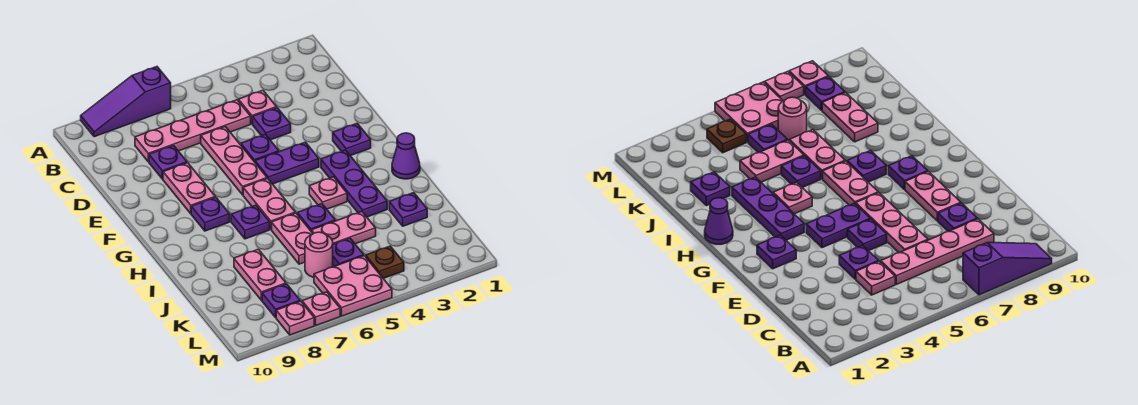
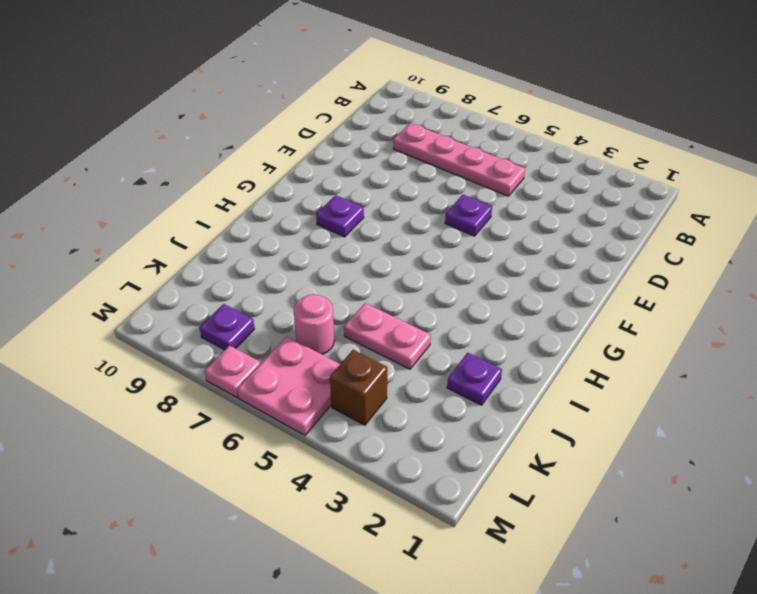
brown brick L4 level 1 -> brown plate L4 level 1
none -> purple slope A7:A9 level 1 top 7
none -> pink plate C4 level 1
none -> purple plate D4 level 1

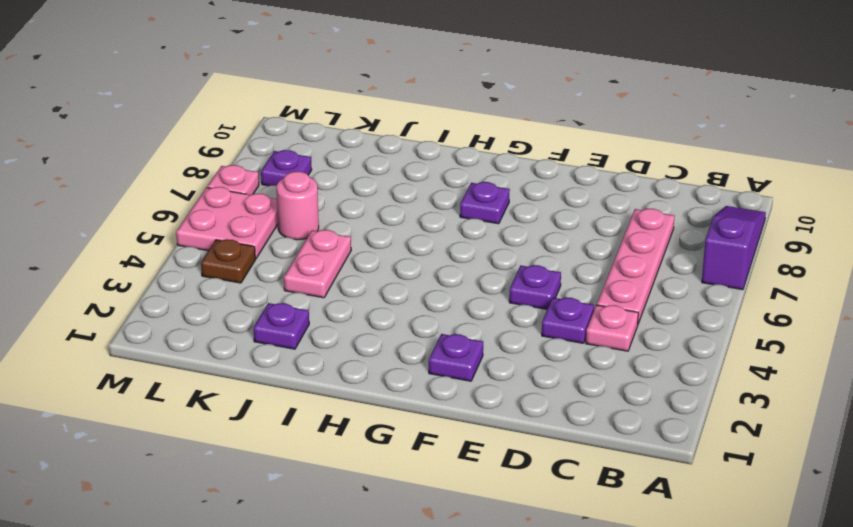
none -> pink plate D6:F6 level 1
none -> purple plate D8 level 1
none -> pink plate E8:F8 level 1

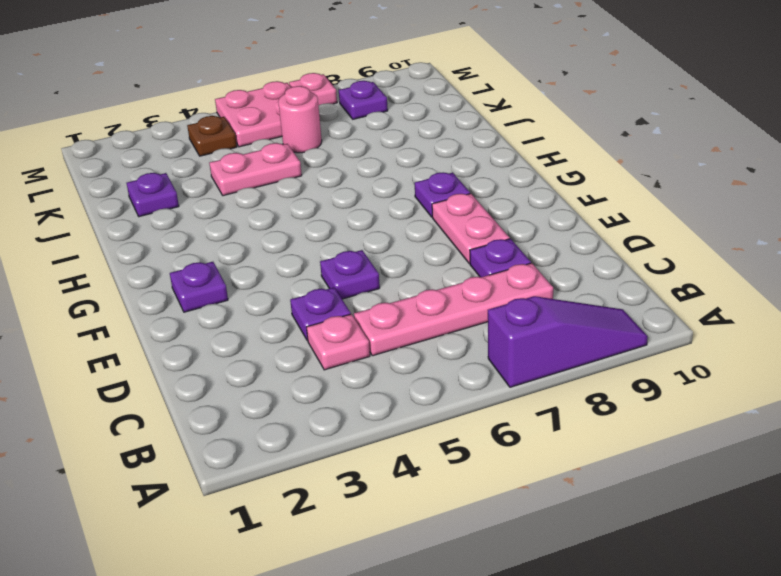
none -> pink plate D6:F6 level 1
none -> purple plate F4:F5 level 1
none -> purple plate G3:I3 level 1

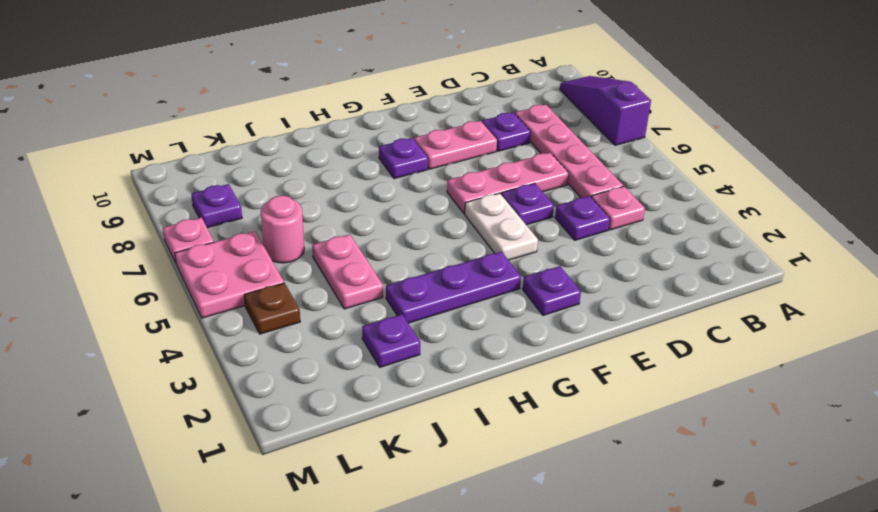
white plate F4:F5 level 1 -> purple plate F4:F5 level 1
none -> pink plate G6:H6 level 1
none -> purple cone H1 level 1
none -> pink plate H4 level 1

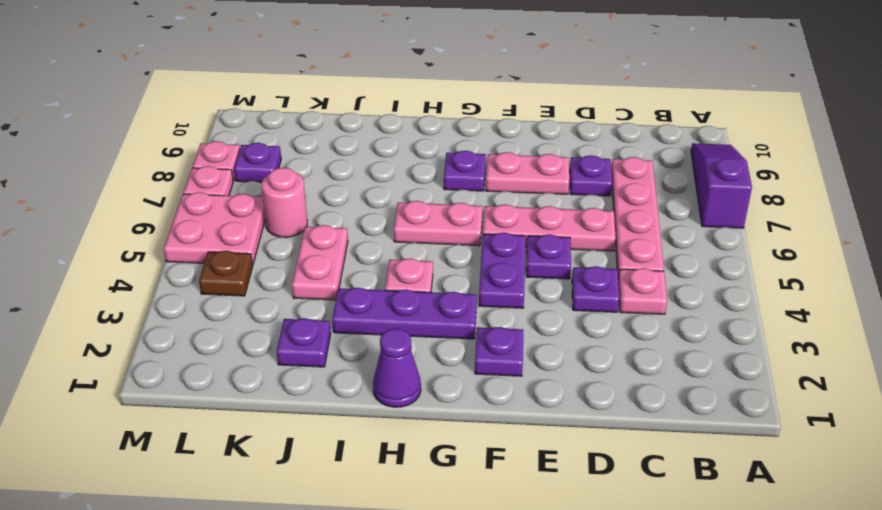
none -> purple plate H7 level 1
none -> purple plate I5 level 1
none -> pink plate I6:J6 level 1

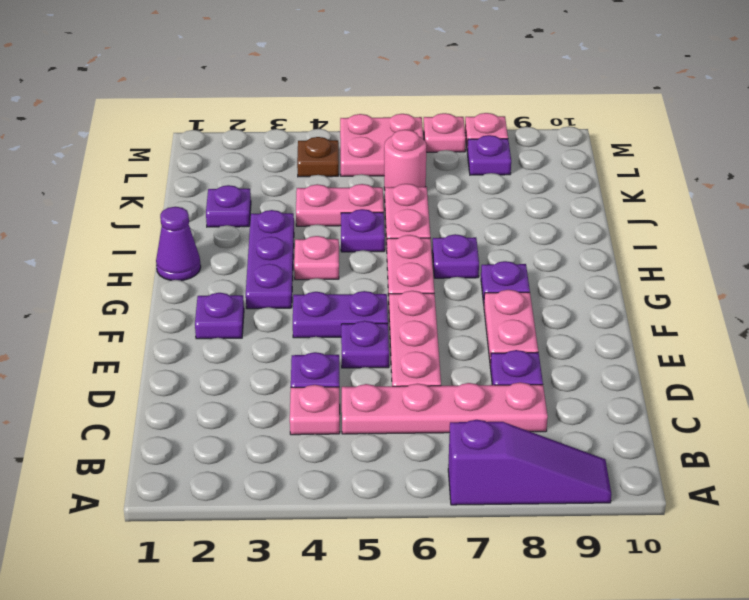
none -> pink plate J8:K8 level 1
none -> purple plate K5 level 1

